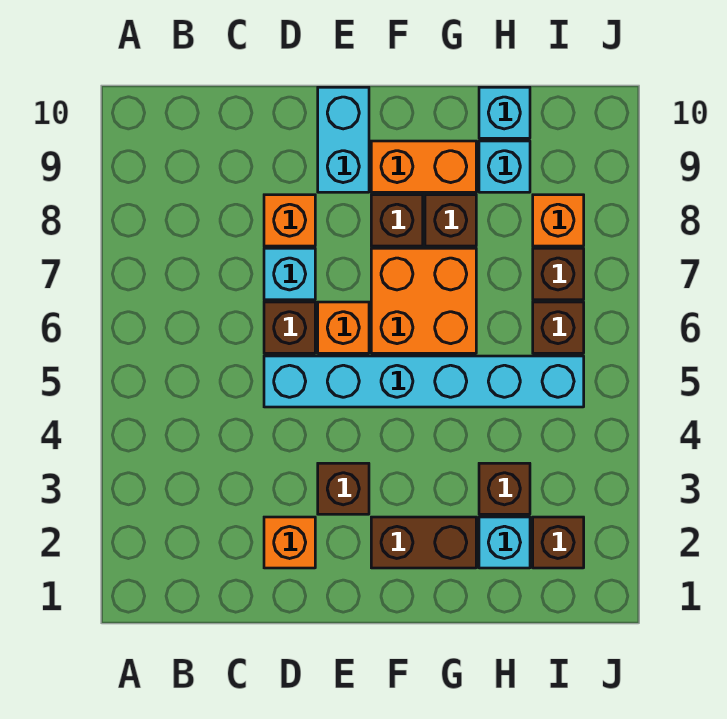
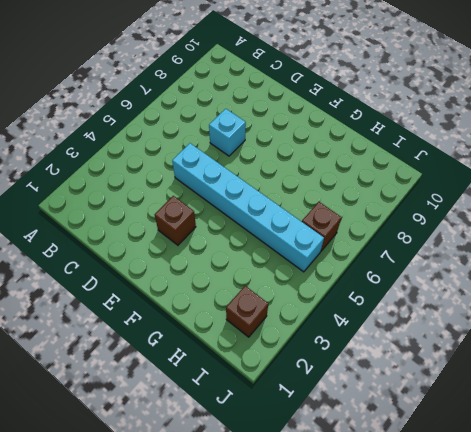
none -> orange brick D2 level 1
none -> brown brick D6 level 1
none -> orange brick D8 level 1

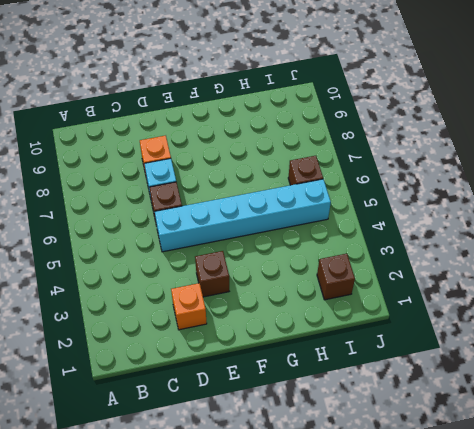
none -> orange brick E6 level 1
none -> cyan brick E9:E10 level 1
none -> brown brick F2:G2 level 1

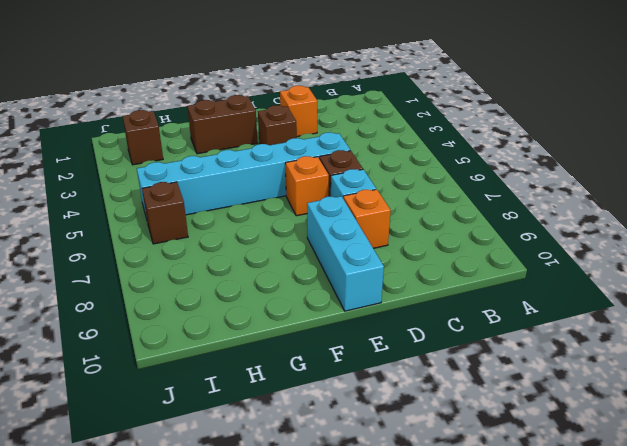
cyan brick E8:E10 level 1 -> cyan brick E9:E10 level 1
none -> orange brick F6:G7 level 1
none -> brown brick F8 level 1
none -> orange brick F9:G9 level 1

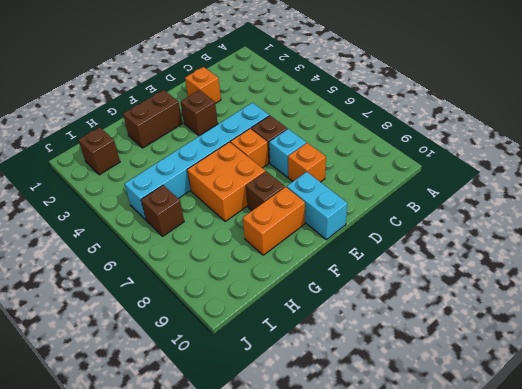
none -> brown brick G8 level 1
none -> cyan brick H2 level 1
none -> brown brick H3 level 1

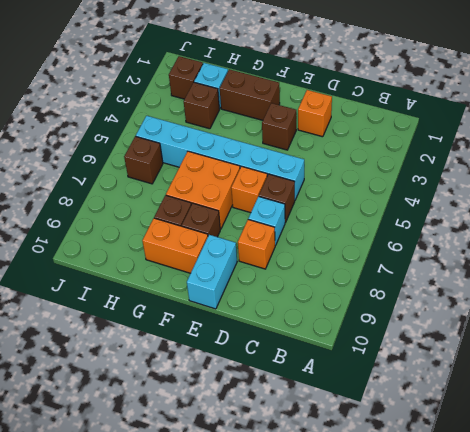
none -> cyan brick H9 level 1
none -> cyan brick H10 level 1
none -> brown brick I7 level 1

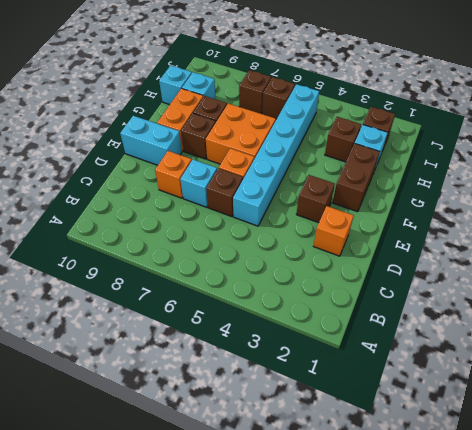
none -> orange brick I8 level 1

